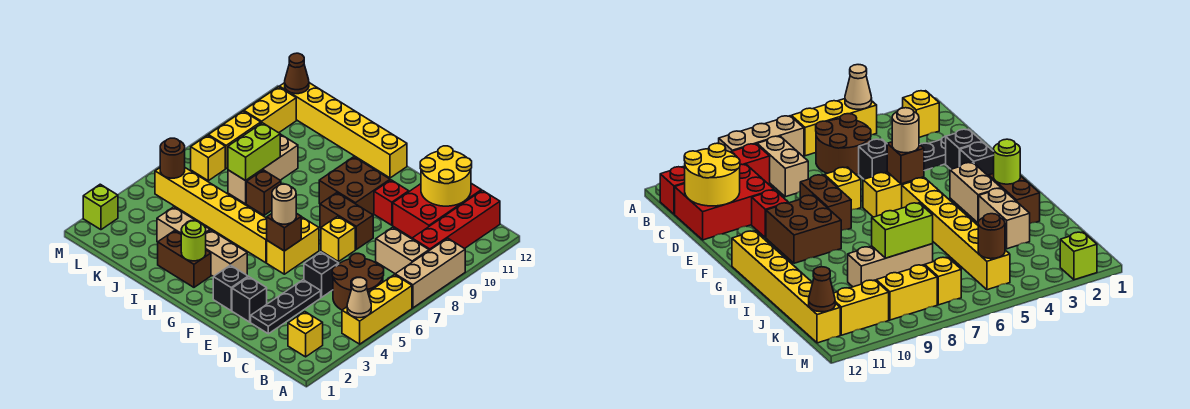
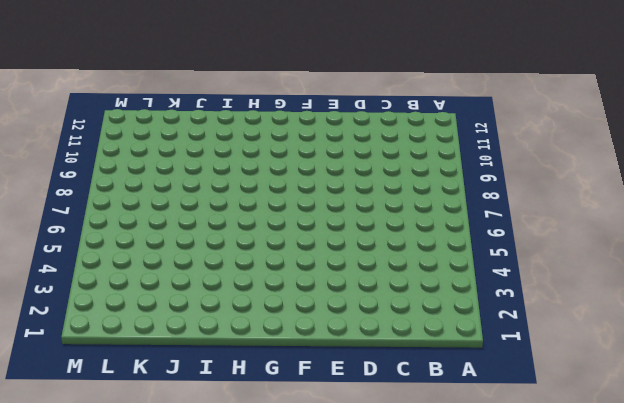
none -> yellow brick A4:A6 level 1
none -> tan brick A7:A9 level 1
none -> yellow brick B2 level 1
none -> brown round brick B5:C6 level 1

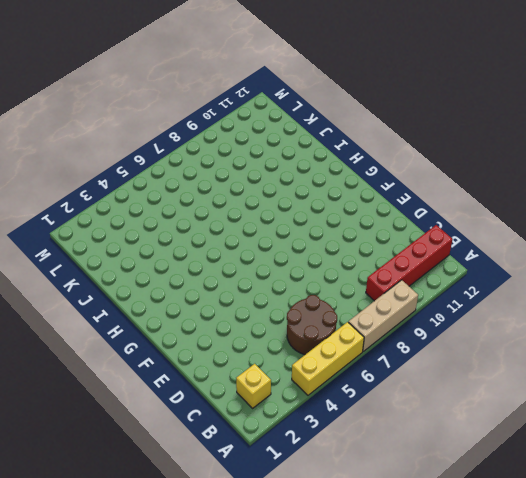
none -> tan brick B8:C8 level 1
none -> red brick C10:D12 level 1
none -> black plate D2:D4 level 1
none -> black brick D5 level 1

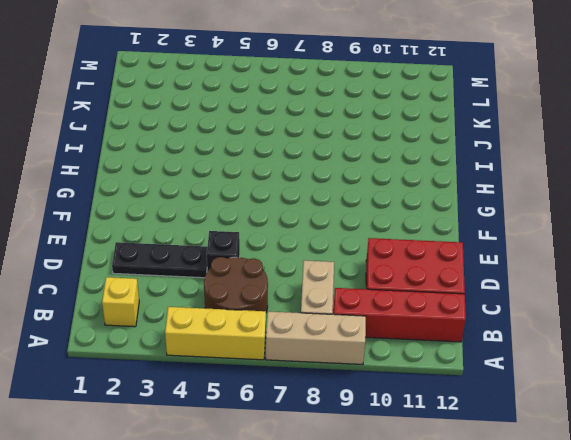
none -> black brick E2 level 1
none -> yellow brick E7 level 1
none -> brown brick E8:F8 level 1
none -> red brick E10 level 1

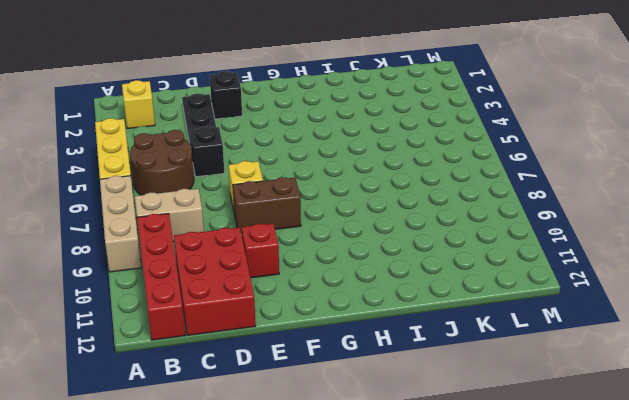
none -> black brick F2 level 1
none -> yellow brick F5:F6 level 1
none -> brown brick F9:G10 level 1
none -> tan brick G3:H3 level 1

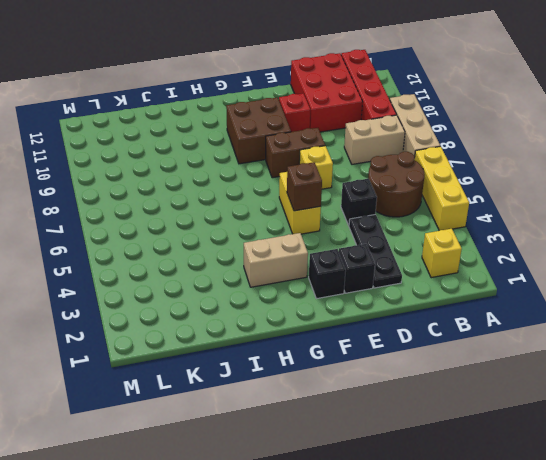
none -> yellow brick G5:L5 level 1
none -> yellow brick G12:L12 level 1
none -> brown brick H2:I2 level 1
none -> tan brick I3:J3 level 1

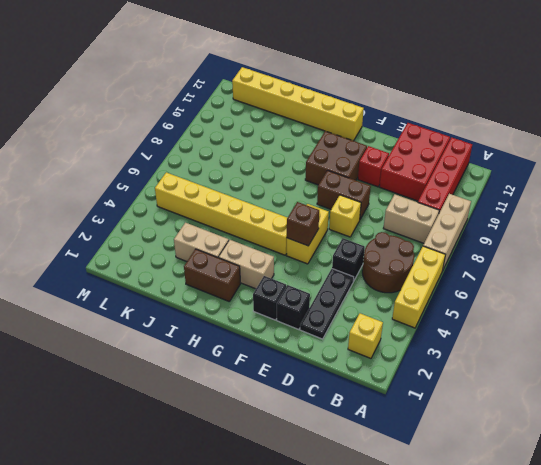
none -> brown brick I7 level 1
none -> tan brick J7:J9 level 1
none -> yellow brick L7 level 1
none -> yellow brick L8:L9 level 1

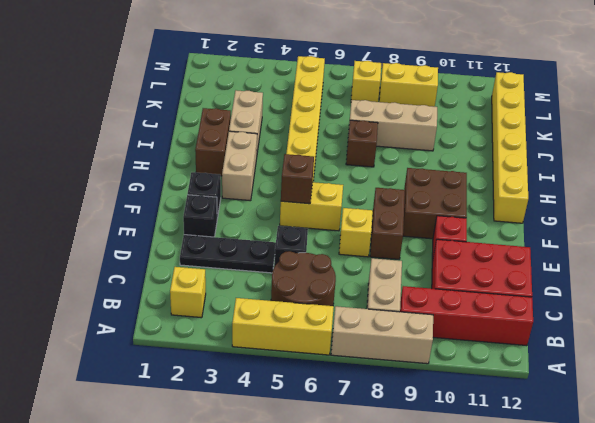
none -> yellow brick L10:L11 level 1
none -> lime brick M2 level 1
none -> tan cone A4 level 2
none -> yellow round brick C11:D12 level 2

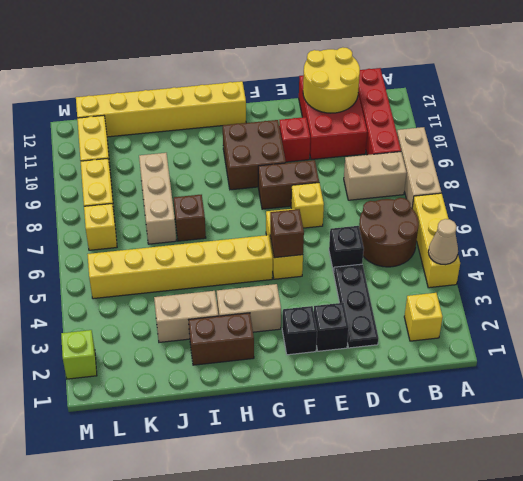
none -> lime round brick H2 level 2
none -> lime brick J7:J8 level 2
none -> brown round brick L5 level 2
none -> brown cone L12 level 2

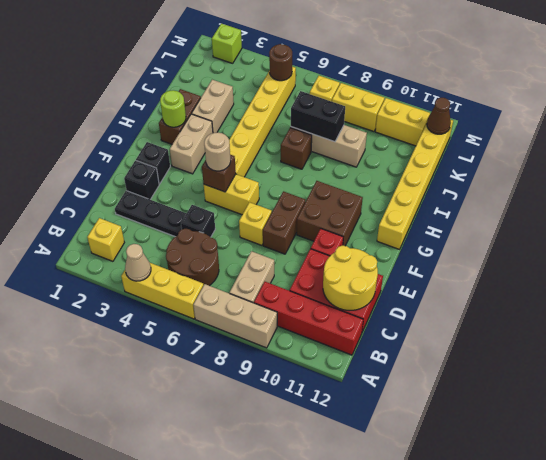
black brick J7:J8 level 2 -> lime brick J7:J8 level 2

